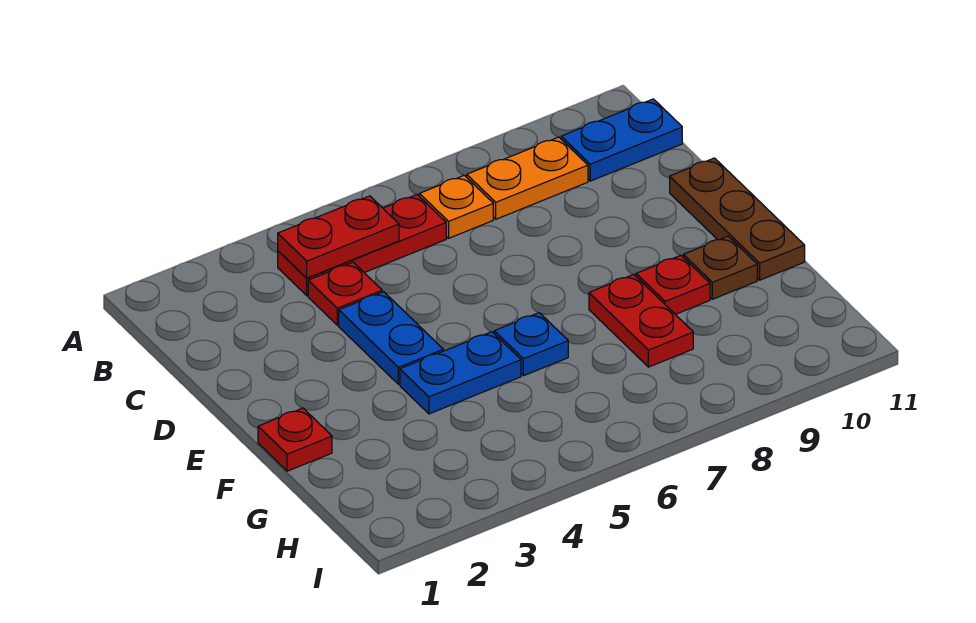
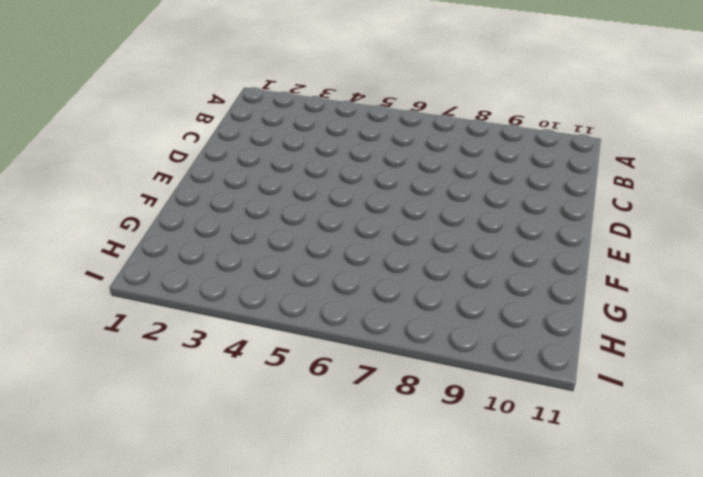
none -> red plate B4:B6 level 1
none -> orange plate B7 level 1
none -> orange plate B8:B9 level 1

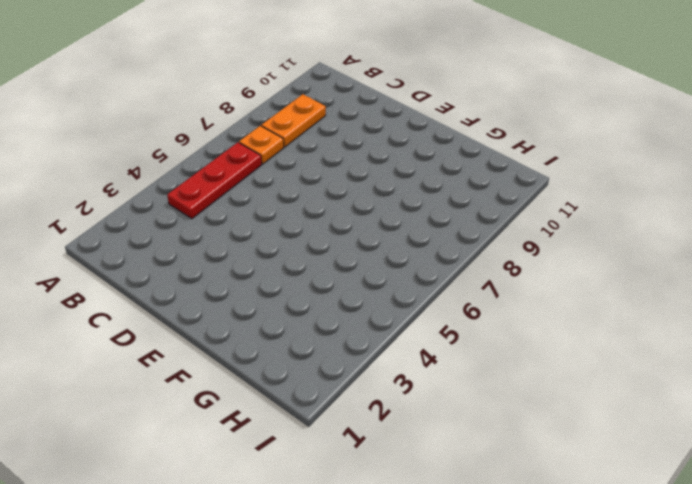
none -> blue plate B10:B11 level 1
none -> red plate C4 level 1
none -> blue plate D4:E4 level 1

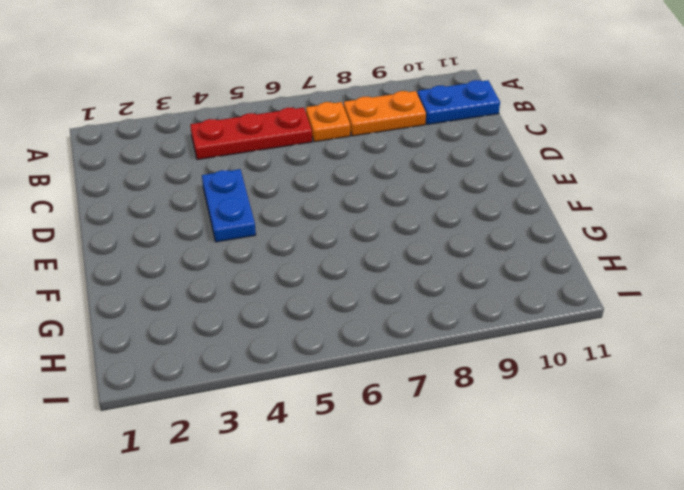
none -> red plate C4 level 1
none -> brown plate D11:F11 level 1
none -> red plate F1 level 1

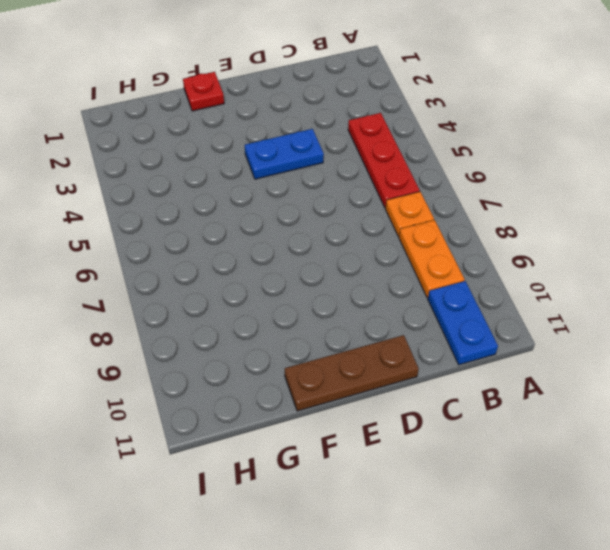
none -> red plate C4 level 1
none -> blue plate F4:F5 level 1
none -> blue plate F6 level 1

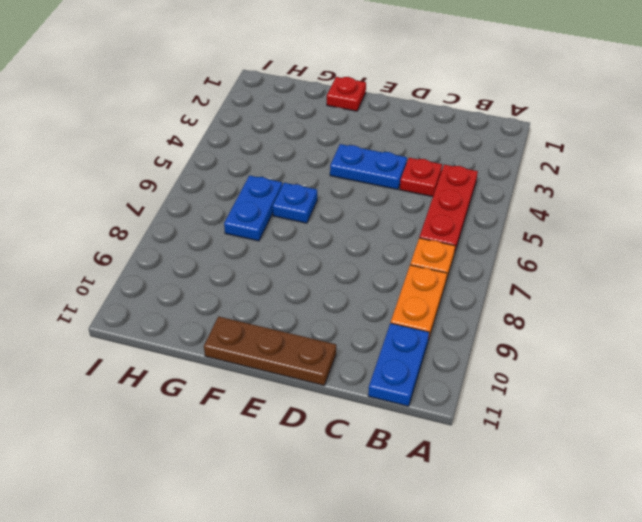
blue plate G6:G7 level 1 -> blue plate F4:F5 level 1
none -> red plate F8:G8 level 1
none -> red plate F9 level 1
none -> brown plate F10 level 1

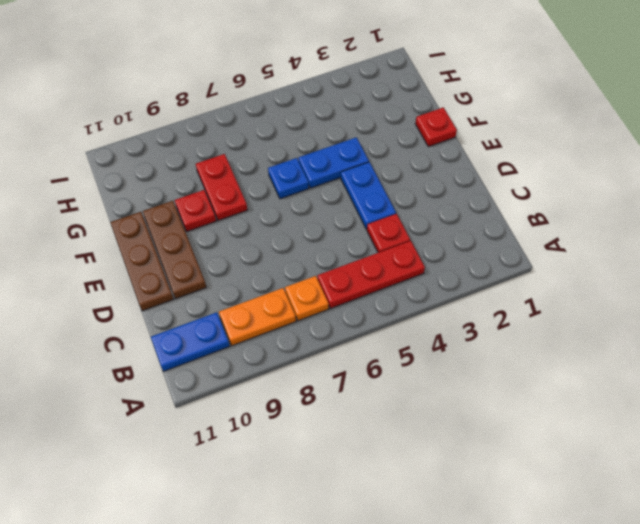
brown plate D10:F10 level 1 -> brown plate F10 level 1
none -> red plate B4:B5 level 2

